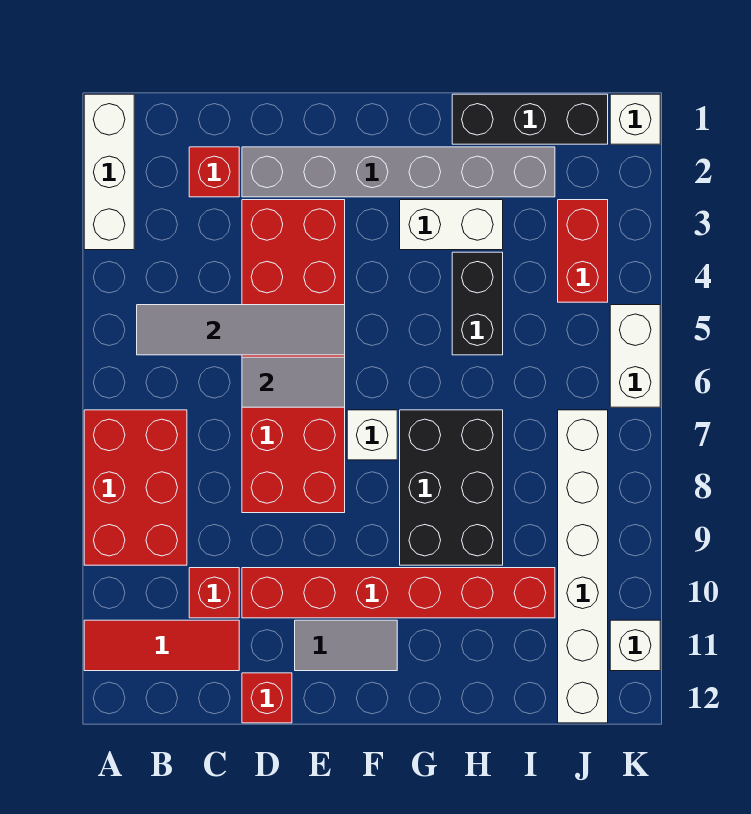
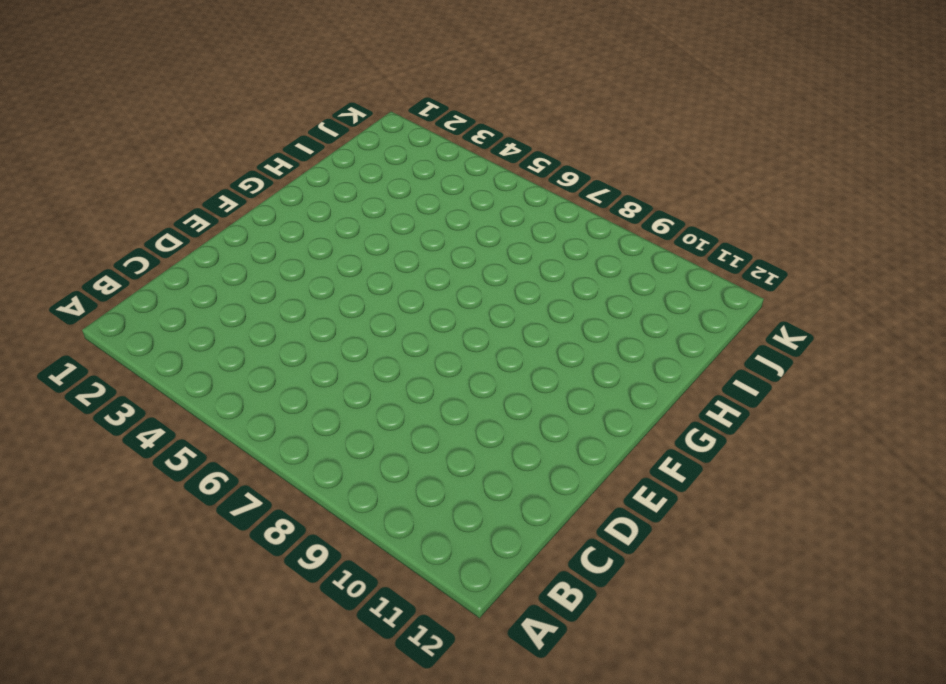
none -> white brick A1:A3 level 1
none -> red brick A7:B9 level 1
none -> red tile A11:C11 level 1

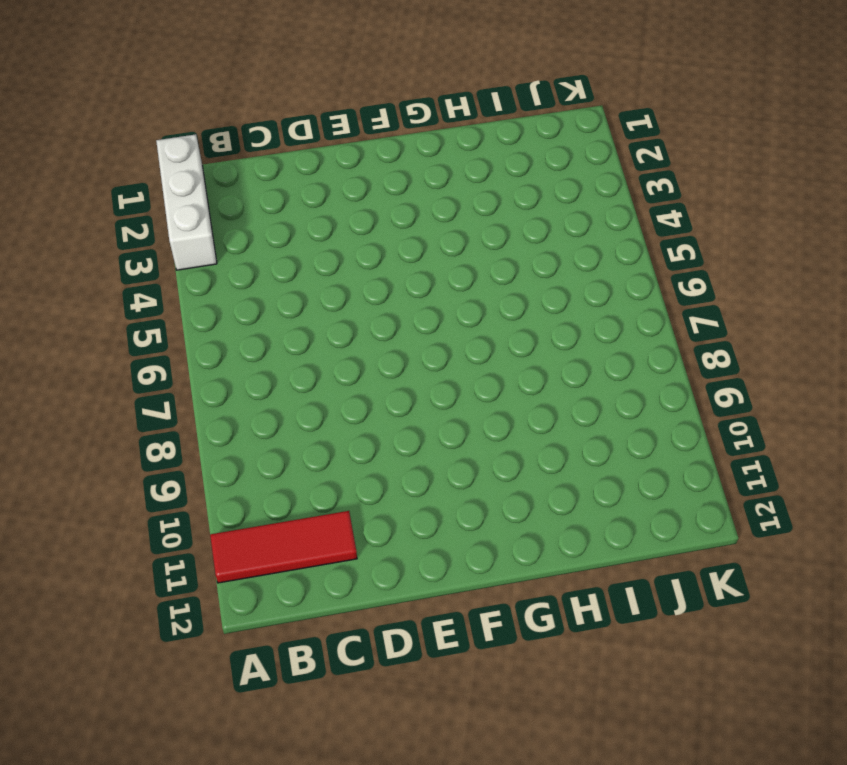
none -> red brick A7:B9 level 1
none -> red brick C2 level 1
none -> red brick C10 level 1

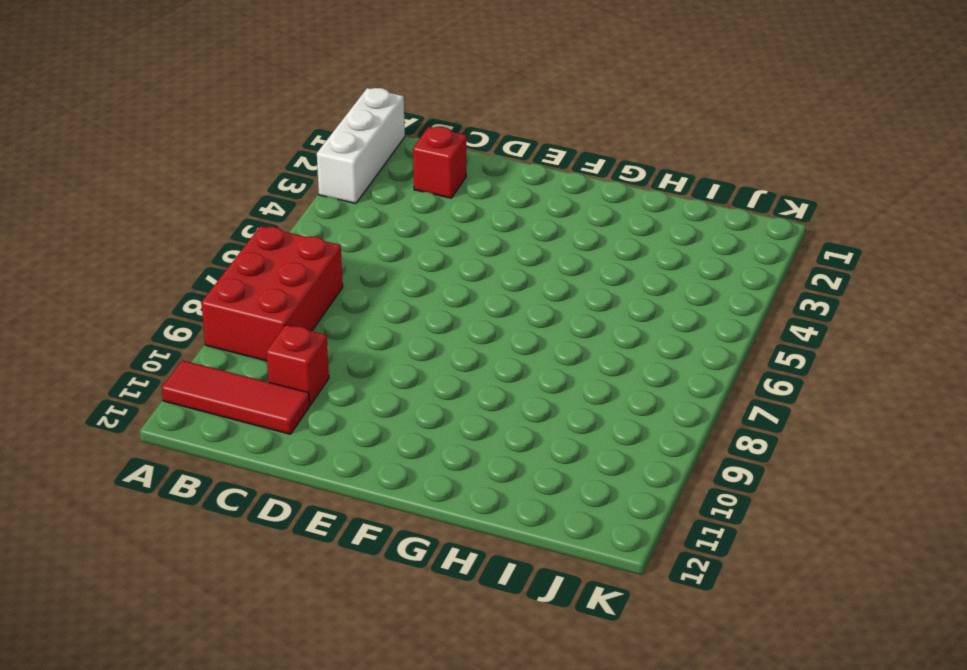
none -> grey brick D2:I2 level 1
none -> red brick D3:E8 level 1
none -> red brick D10:I10 level 1

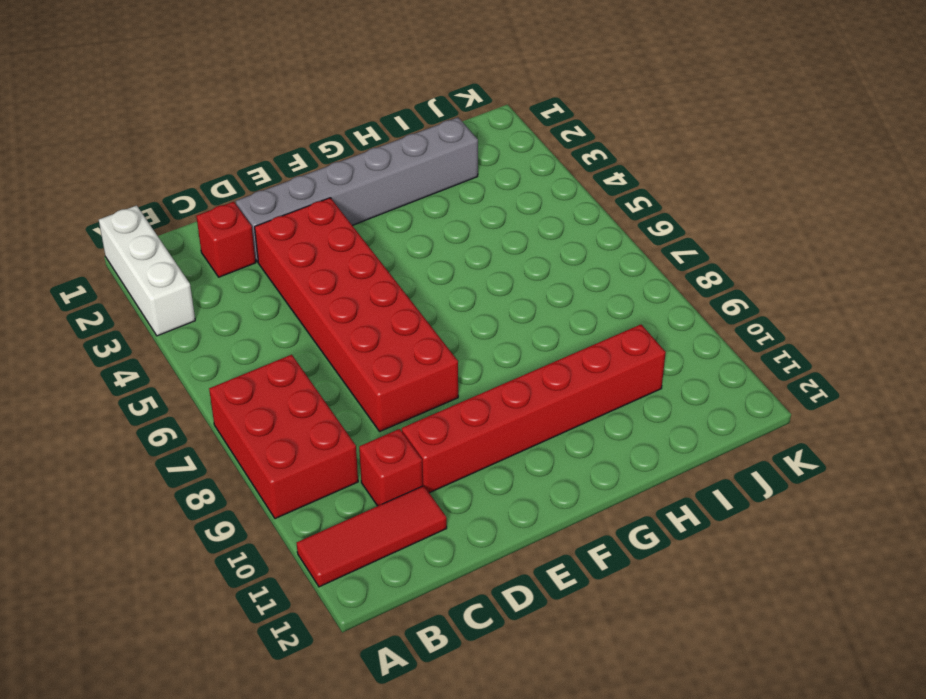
none -> red brick D12 level 1
none -> grey tile E11:F11 level 1
none -> white brick F7 level 1

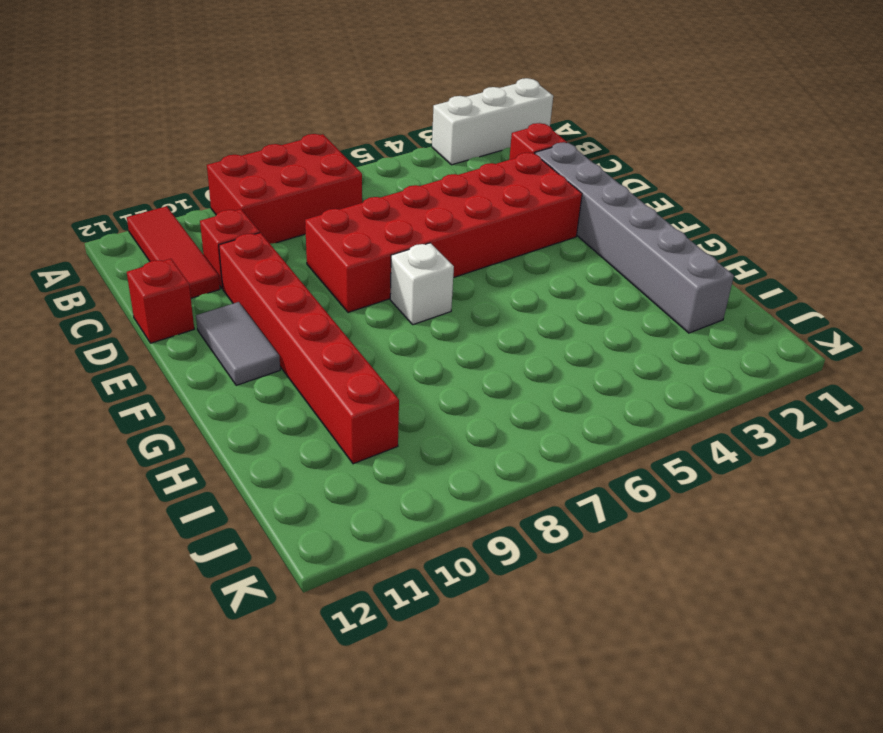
none -> white brick G3:H3 level 1
none -> black brick G7:H9 level 1
none -> black brick H1:J1 level 1

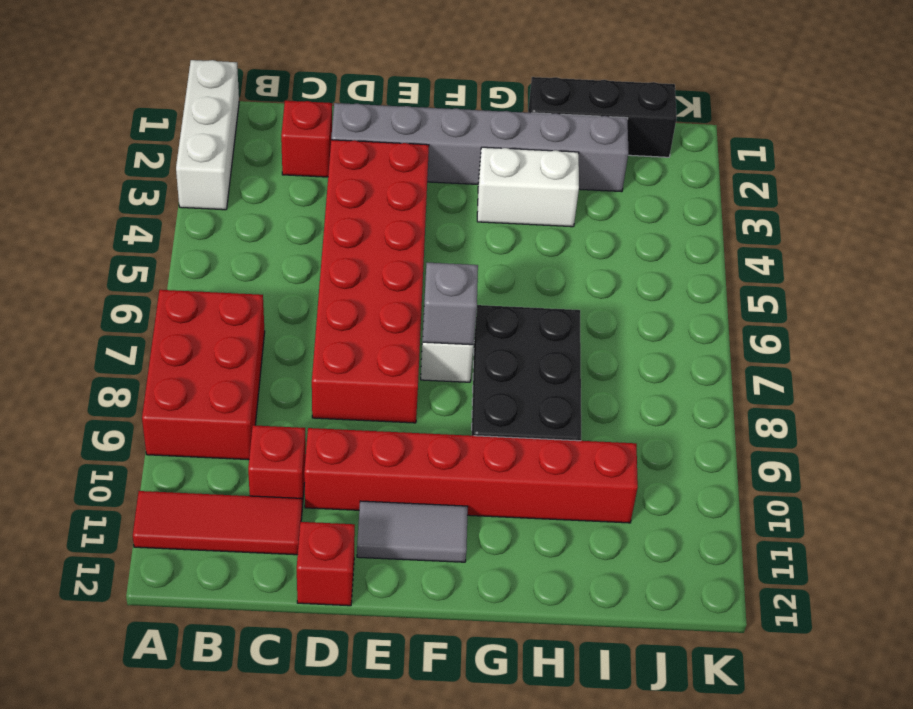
grey brick F7 level 2 -> none
none -> black brick H4:H5 level 1
none -> red brick J3:J4 level 1
none -> white brick J7:J12 level 1

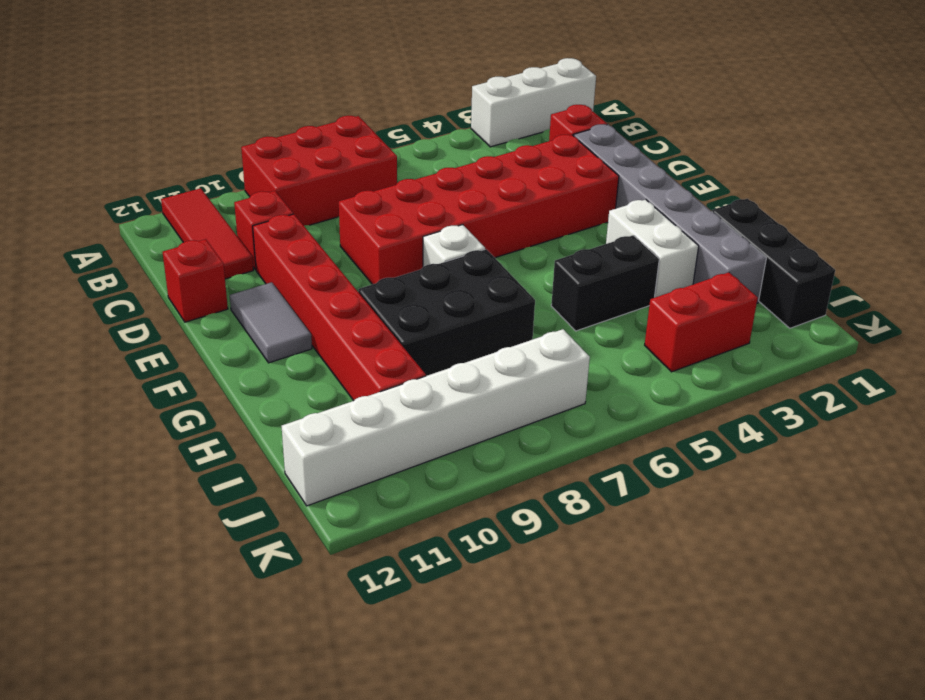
none -> white brick K1 level 1
none -> white brick K5:K6 level 1
none -> white brick K11 level 1

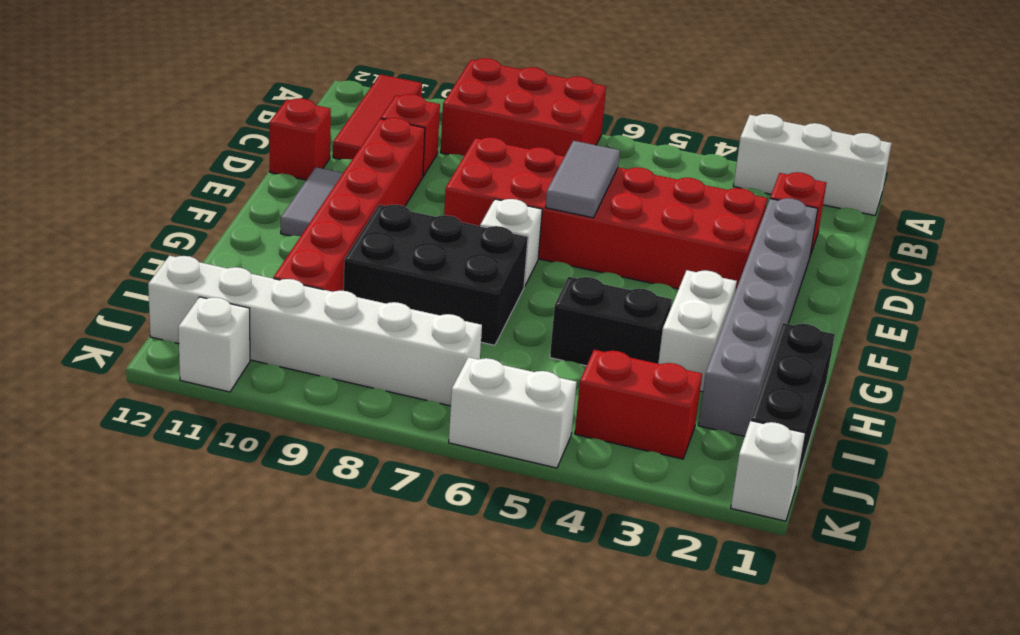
none -> grey tile B5:E5 level 2

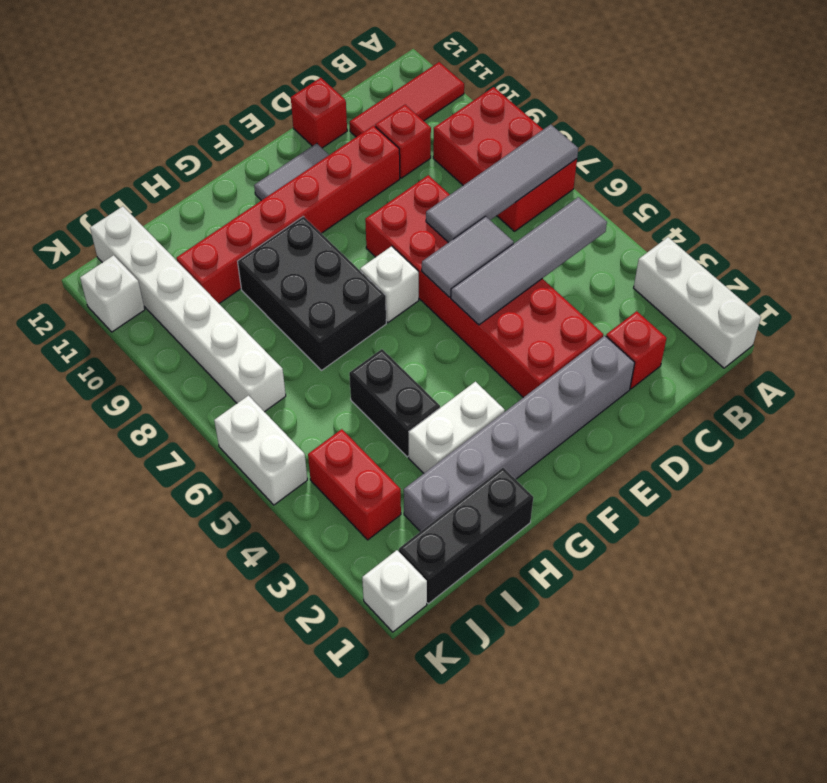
grey tile A7:D7 level 2 -> none

